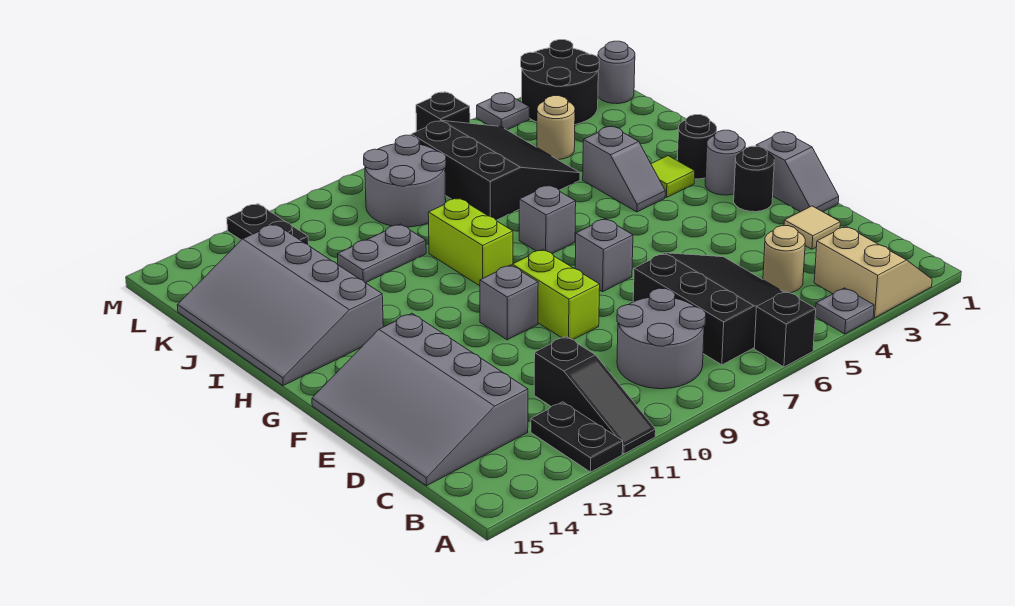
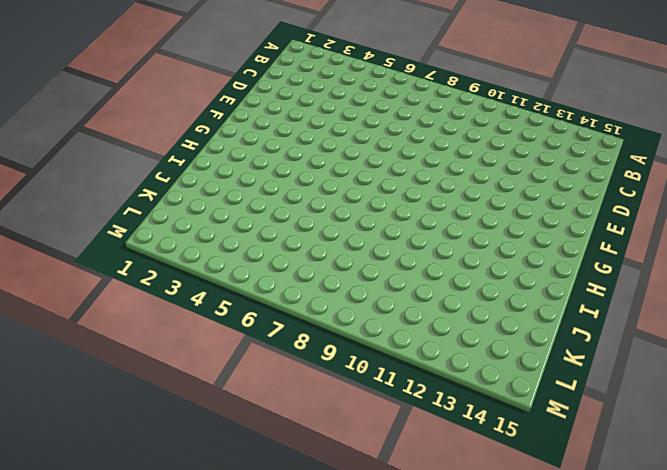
none -> tan slope A2:B3 level 1 top 3
none -> grey plate A4 level 1
none -> black brick A6 level 1
none -> black slope A11:C11 level 1 top C

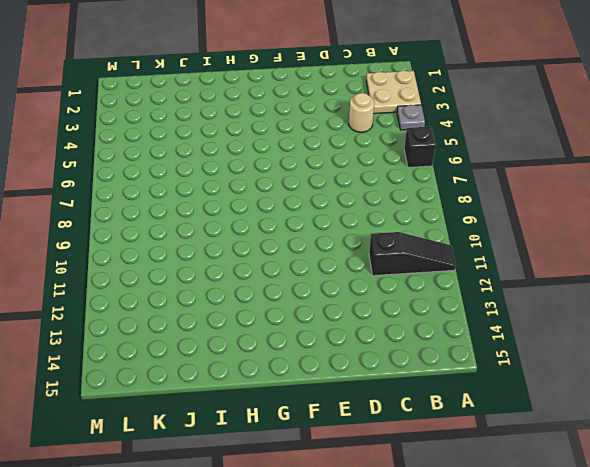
tan plate A2:B3 level 1 -> tan slope A2:B3 level 1 top 3
none -> black plate A12:B12 level 1
none -> black slope B5:D7 level 1 top 7
none -> grey round brick B8:C9 level 1
none -> grey slope C13:F15 level 1 top 13

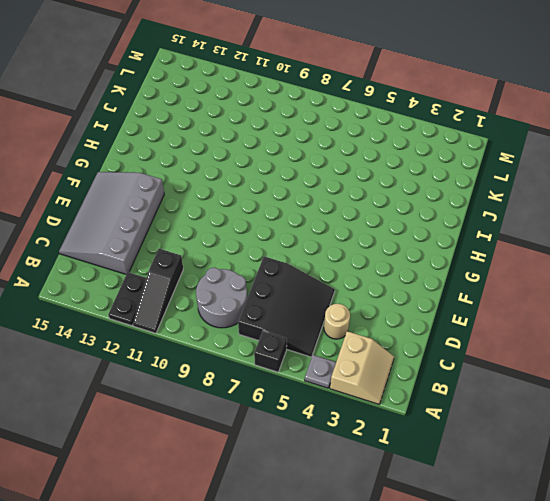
none -> tan tile D2 level 1
none -> grey slope E1:F1 level 1 top F
none -> lime brick E9:F9 level 1
none -> black round brick F2 level 1

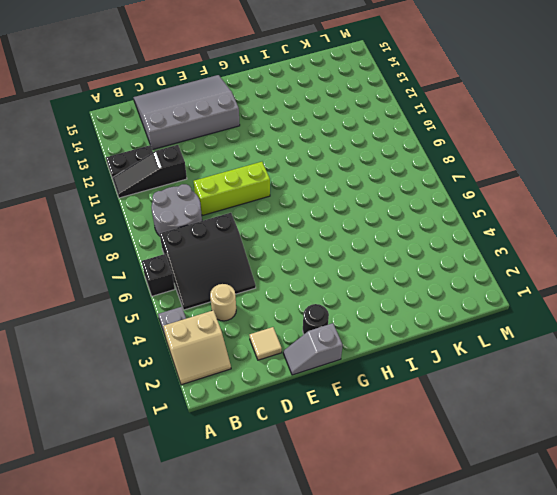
lime brick D9:F9 level 1 -> lime brick E9:F9 level 1
none -> grey brick F7 level 1
none -> grey brick F10 level 1
none -> grey round brick G2 level 1
none -> black round brick H2 level 1

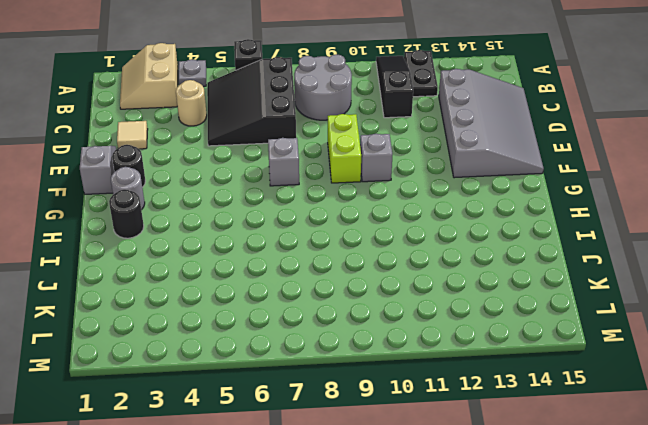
none -> lime tile H3 level 1
none -> grey slope H4:I4 level 1 top I
none -> grey brick H7 level 1
none -> lime brick H9:I9 level 1

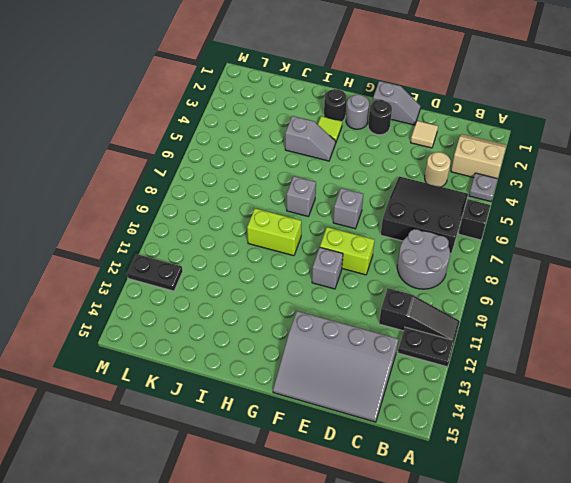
none -> grey slope H13:K15 level 1 top 13
none -> black slope J5:L7 level 1 top 7
none -> grey plate J10:J11 level 1
none -> tan round brick K4 level 1

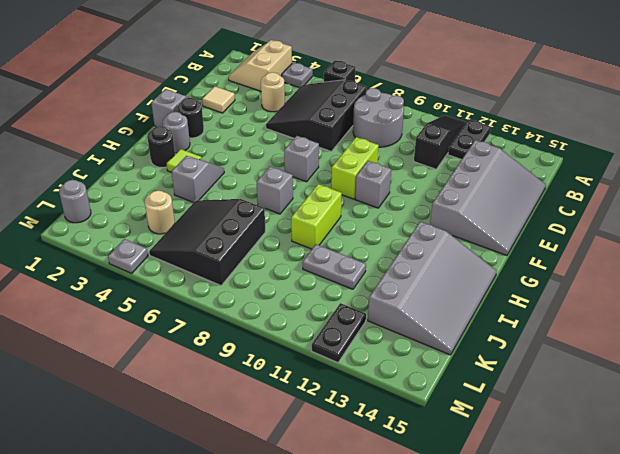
none -> grey round brick K8:L9 level 1
none -> black round brick L2:M3 level 1
none -> black brick M6 level 1

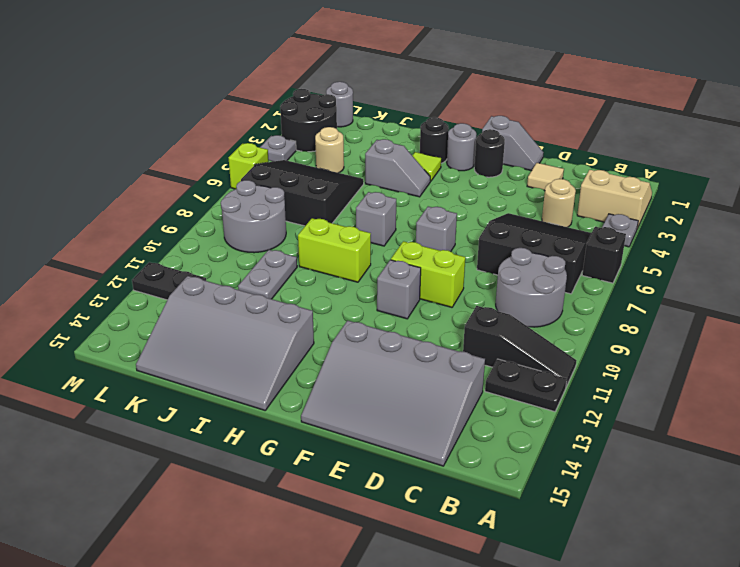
lime brick M6 level 1 -> black brick M6 level 1

